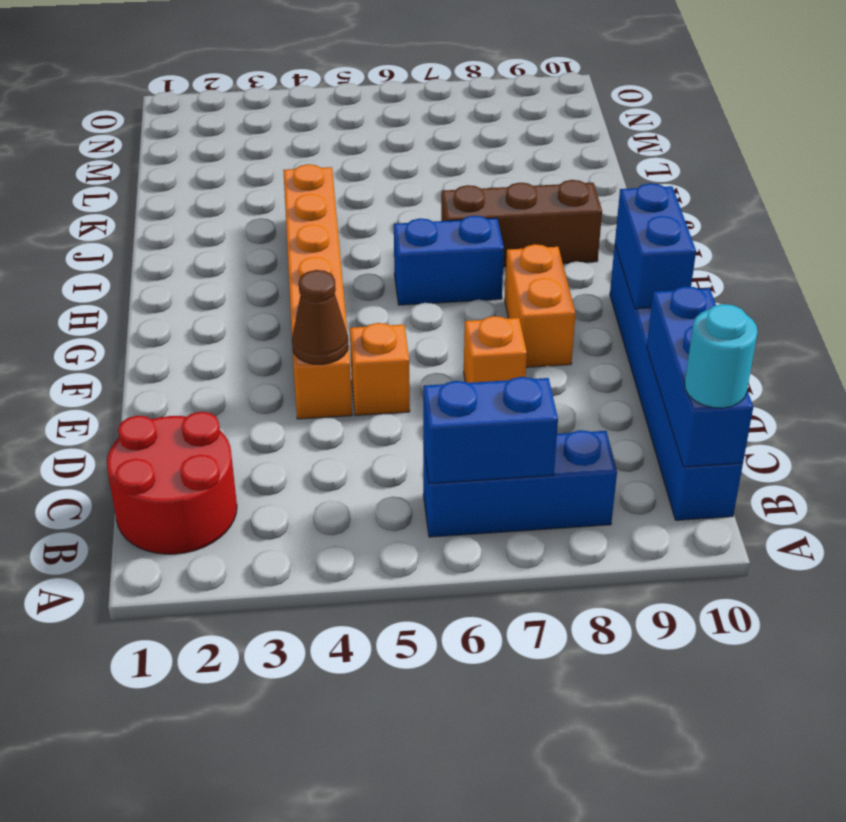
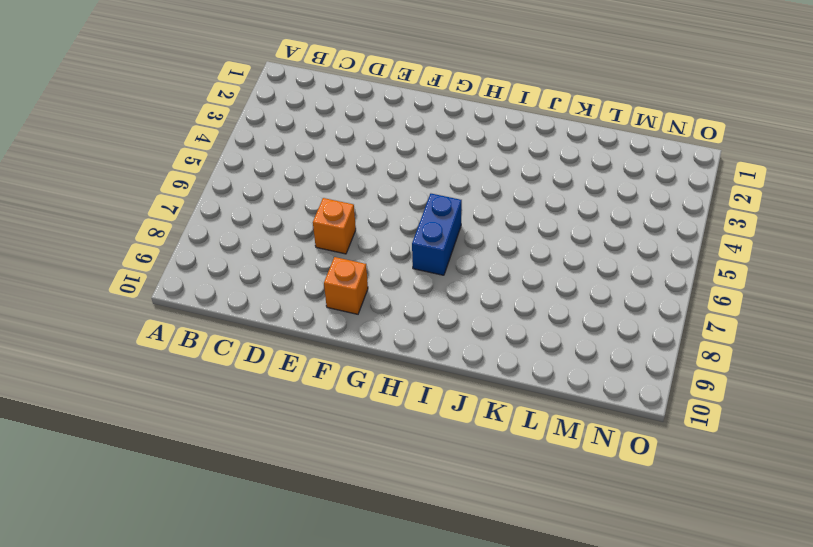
orange brick F9 level 1 -> orange brick E5 level 1
none -> red round brick B1:C2 level 1
none -> blue brick B6:B8 level 1
none -> blue brick B10:G10 level 1

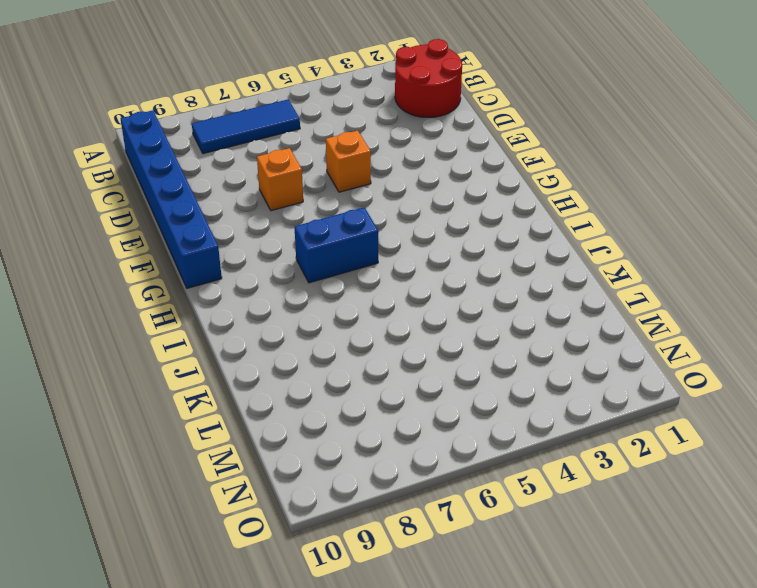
blue tile B6:B8 level 1 -> blue brick B6:B8 level 1
none -> orange brick E4:J4 level 1
none -> orange brick F8:G8 level 1
none -> brown brick I7:I9 level 1

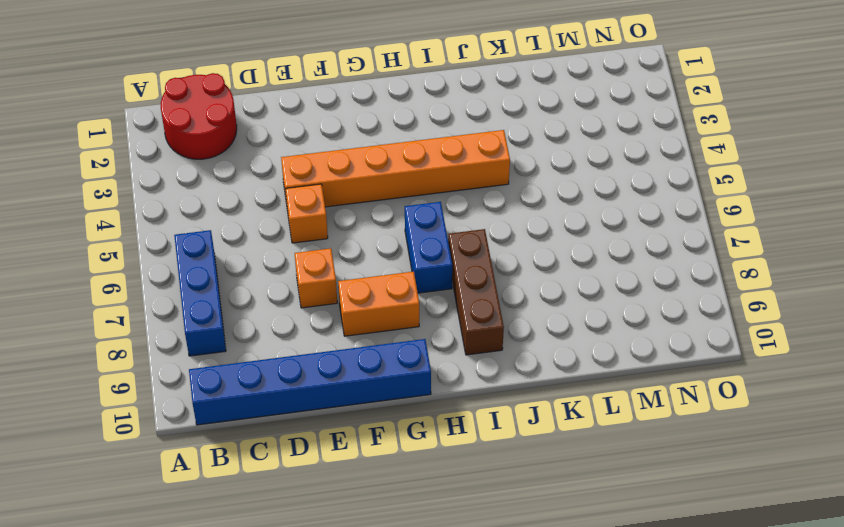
none -> blue brick B6:B7 level 2
none -> blue brick B10:D10 level 2
none -> brown cone E4 level 2

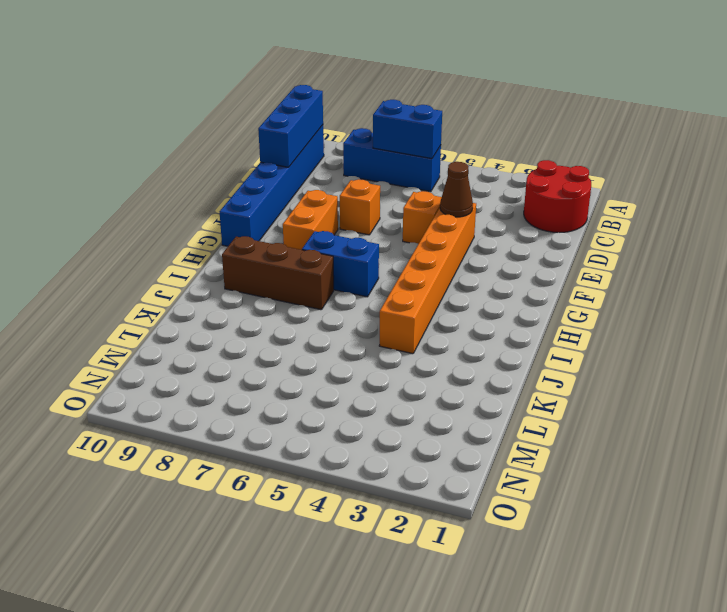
none -> blue brick F10:G10 level 2
none -> cyan round brick B10 level 3

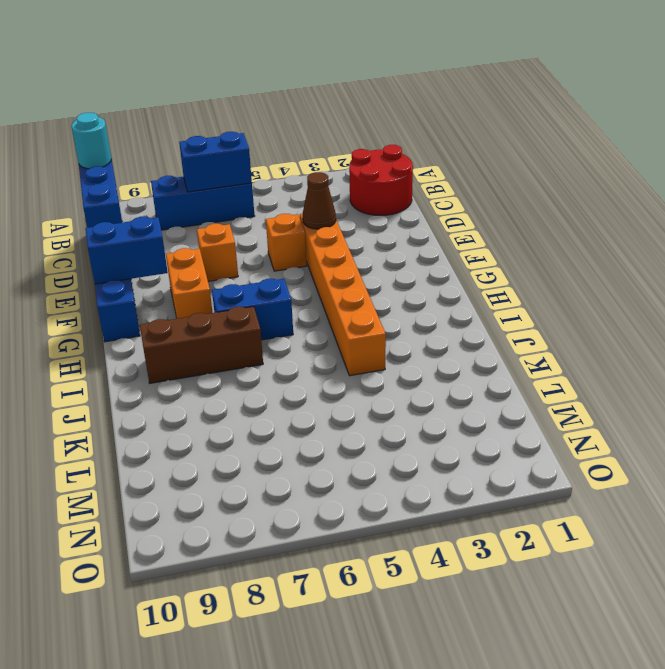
blue brick F9:F10 level 2 -> blue brick F10:G10 level 2

